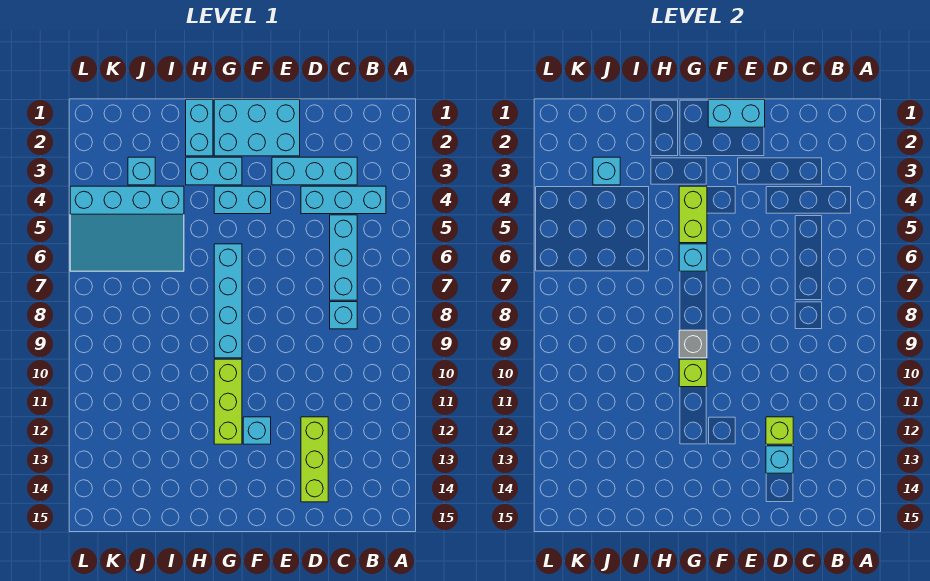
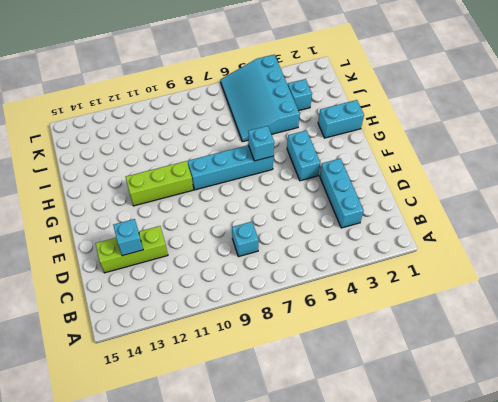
none -> cyan brick B4:D4 level 1
none -> cyan brick C5:C7 level 1
none -> cyan brick E1:G2 level 1

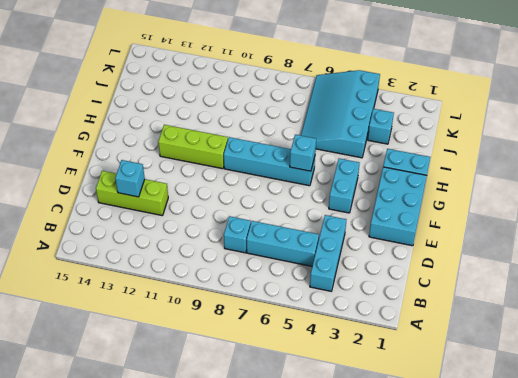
none -> cyan brick C3:E3 level 1
none -> cyan brick F12 level 1
none -> cyan brick G3:H3 level 1

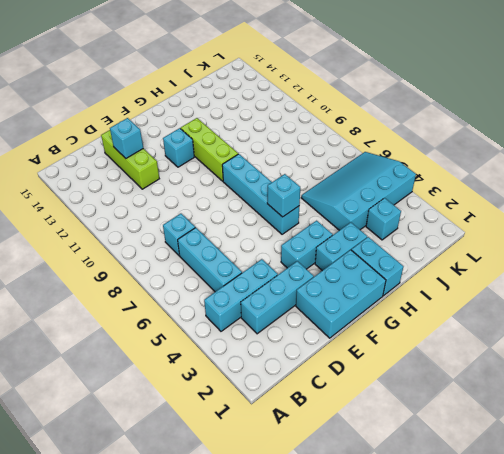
none -> lime brick D12 level 2
none -> cyan brick E1:F1 level 2
none -> lime brick G4:G5 level 2

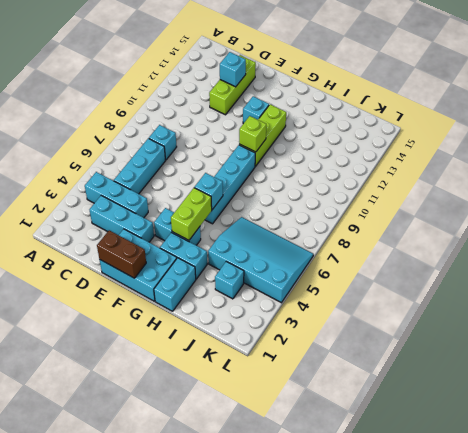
brown brick E1:F1 level 2 -> cyan brick E1:F1 level 2
none -> lime brick D12 level 2
none -> grey brick G9 level 2
none -> cyan brick J3 level 2

